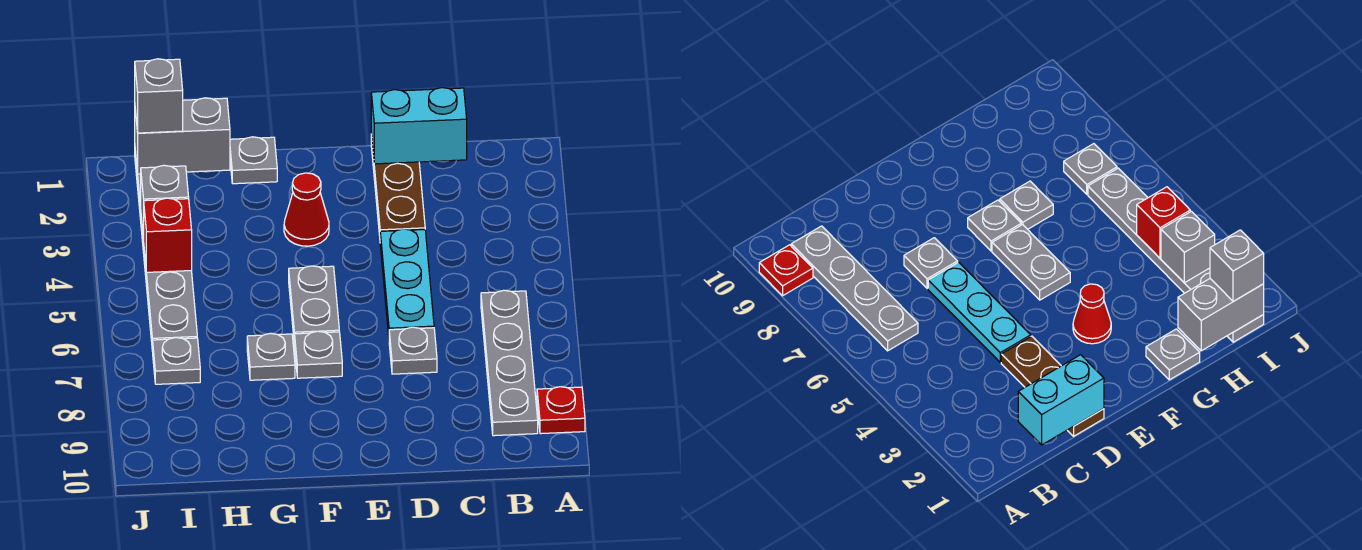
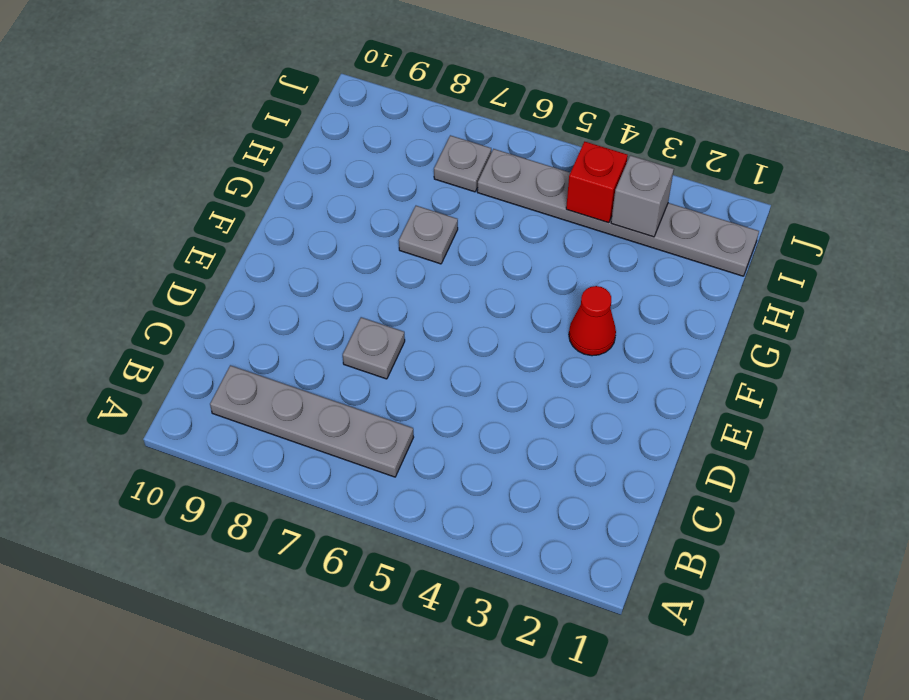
none -> red plate A9 level 1
none -> brown plate D1:D3 level 1
none -> cyan plate D4:D6 level 1

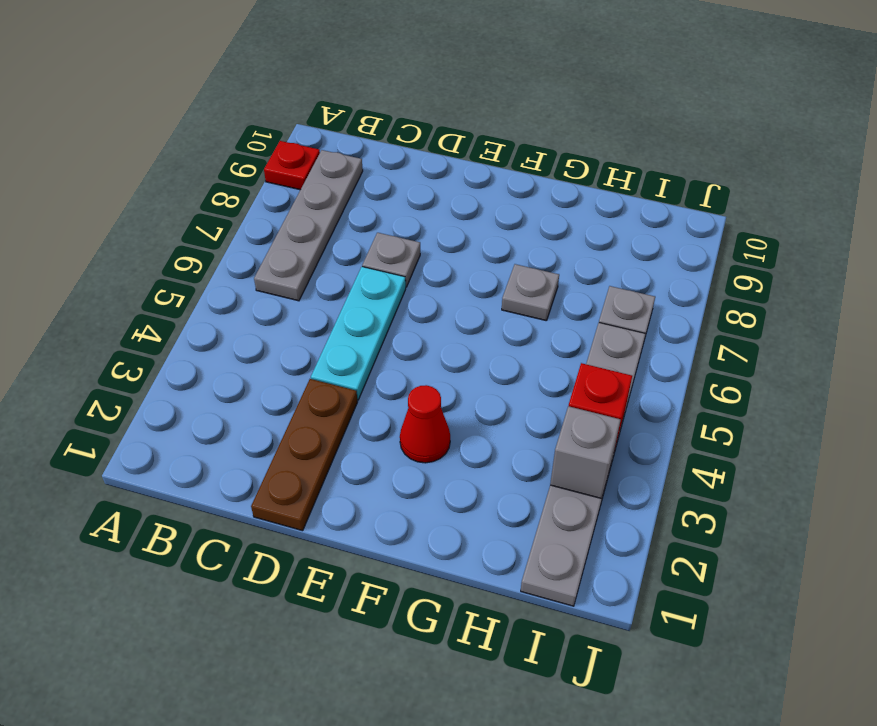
none -> grey plate F5:F6 level 1
none -> grey plate F7 level 1
none -> grey plate G1 level 1

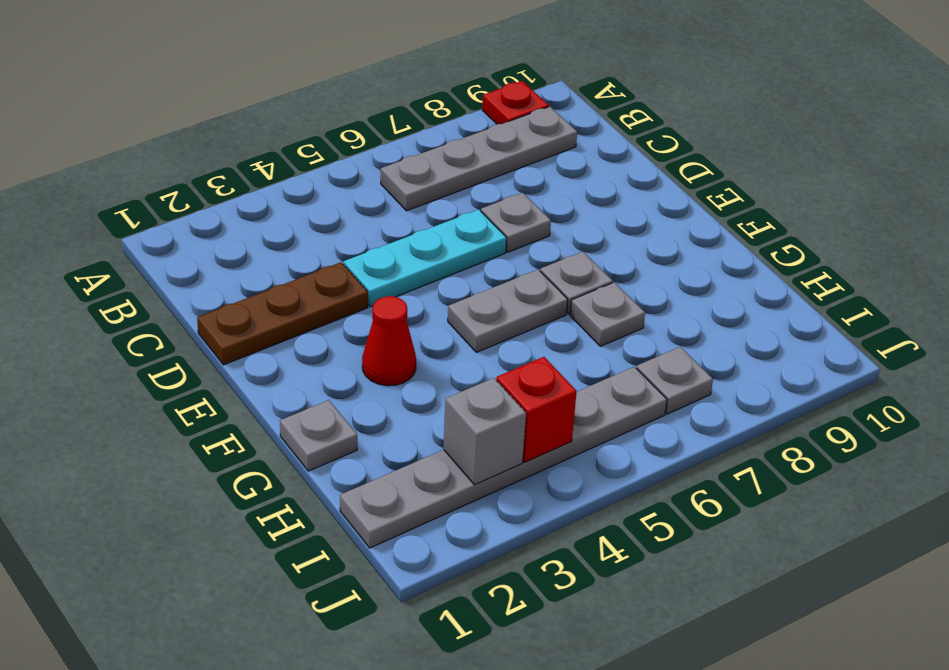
none -> cyan brick C1:D1 level 2
none -> grey brick H1:I1 level 2
none -> grey brick I1 level 3

